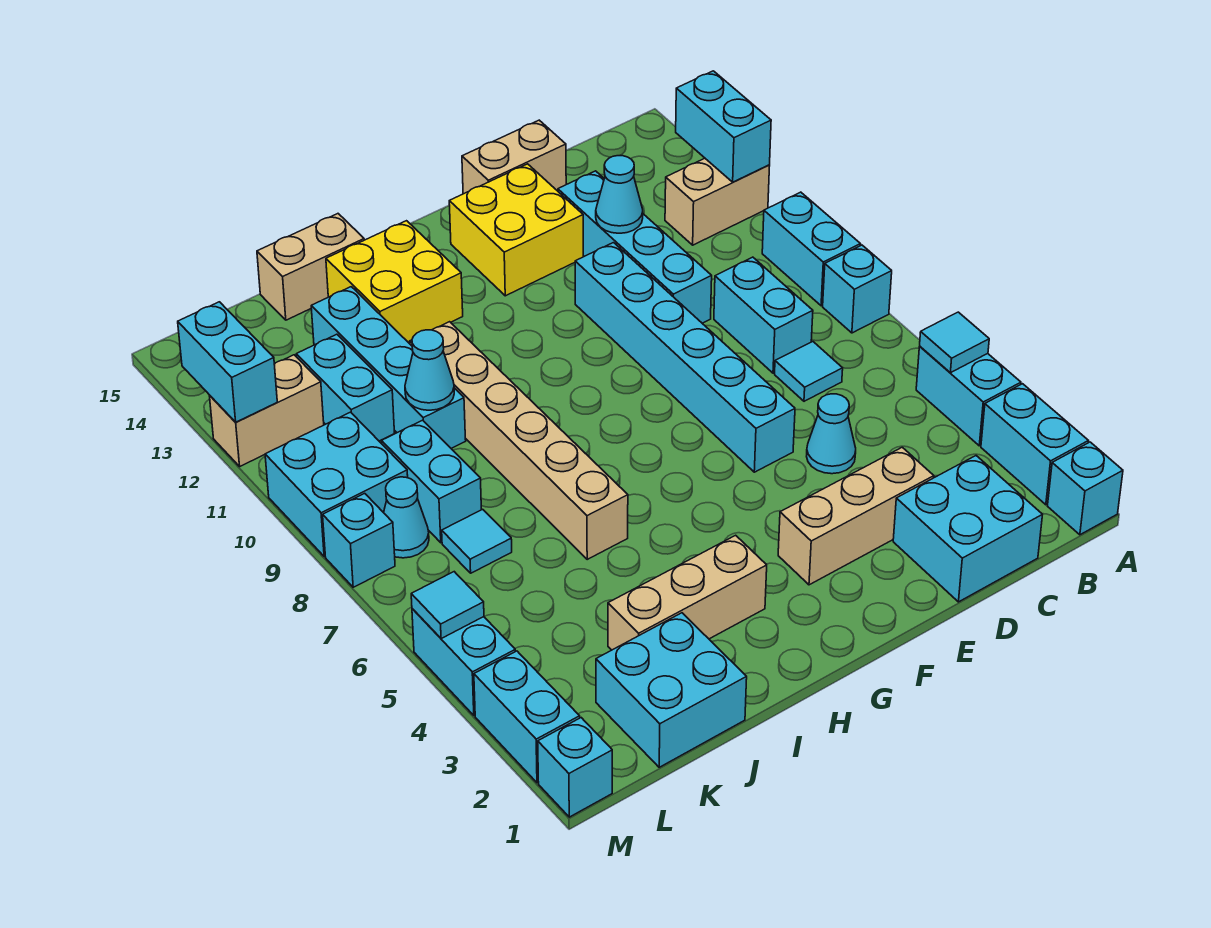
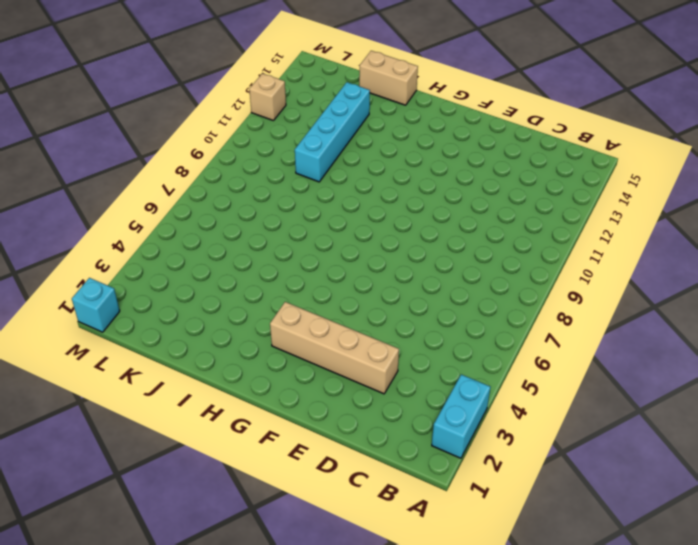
tan brick D3:G3 level 1 -> tan brick D3:F3 level 1
tan brick M12 level 1 -> tan brick L12:M12 level 1
none -> cyan brick A1 level 1
none -> cyan brick A4:A5 level 1
none -> cyan brick A8 level 1
none -> cyan brick A9:A10 level 1

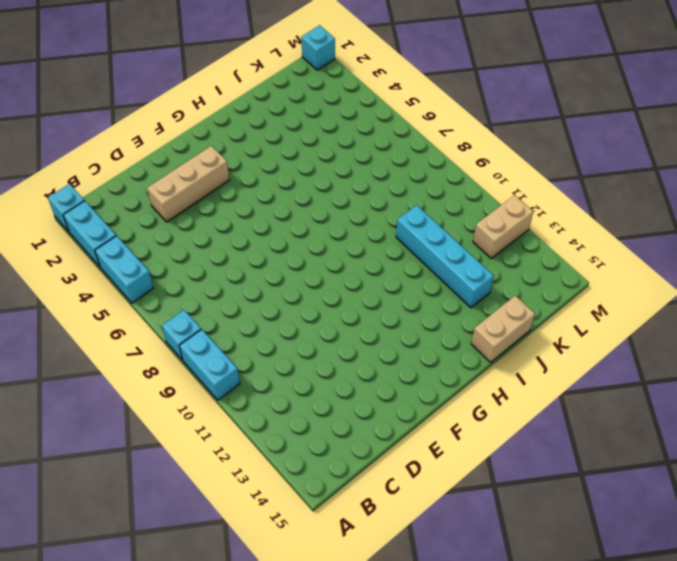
none -> tan brick A12:B12 level 1
none -> cyan brick C1:D2 level 1
none -> cyan tile C7 level 1
none -> cyan brick C8:C9 level 1

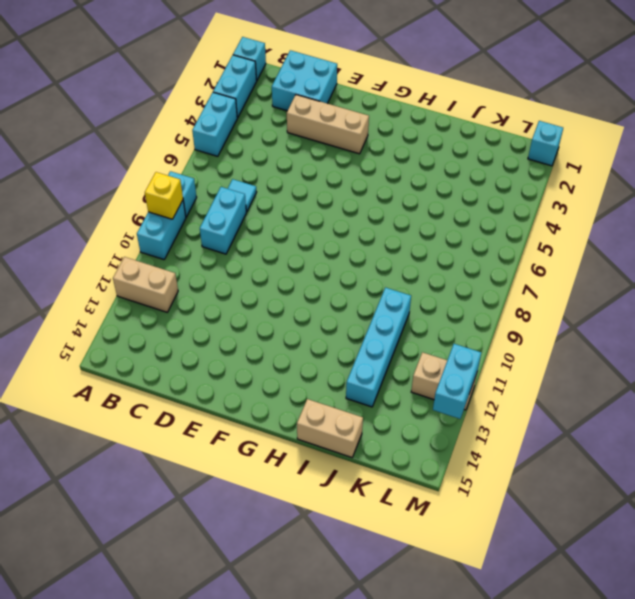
yellow brick A9 level 2 -> none
none -> cyan cone D5 level 1
none -> cyan brick D10:D13 level 1
none -> tan brick D15:E15 level 1
none -> cyan brick E6:E11 level 1

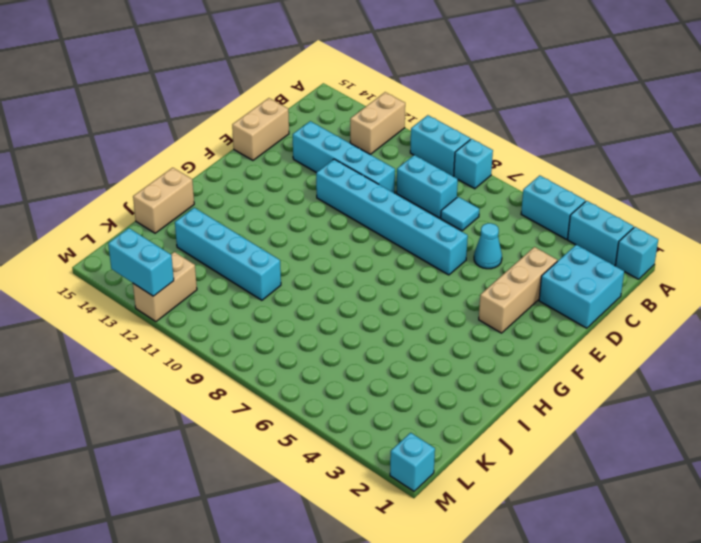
none -> yellow brick E13:F14 level 1
none -> tan brick H3:J3 level 1
none -> yellow brick H13:I14 level 1
none -> tan brick I6:I11 level 1

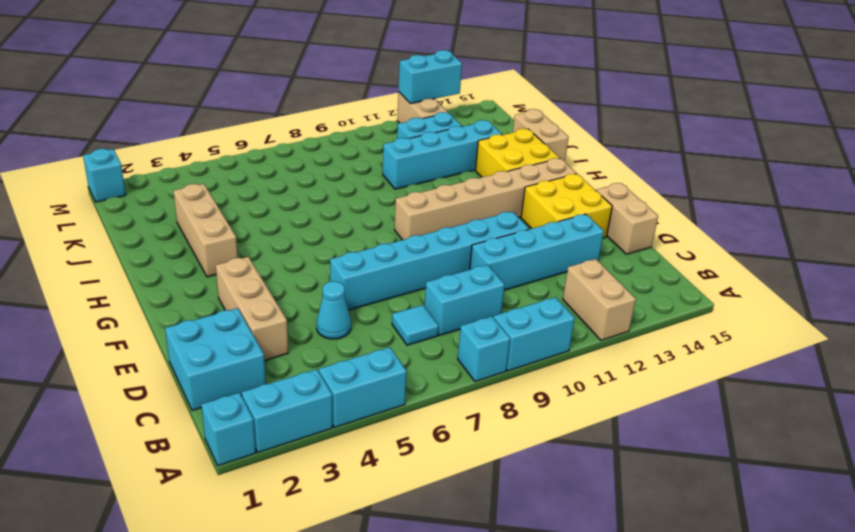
tan brick G9:G14 level 1 -> tan brick I6:I11 level 1
none -> cyan brick J1:K2 level 1
none -> cyan tile K7 level 1
none -> cyan brick K8:K9 level 1
none -> cyan cone L8 level 1

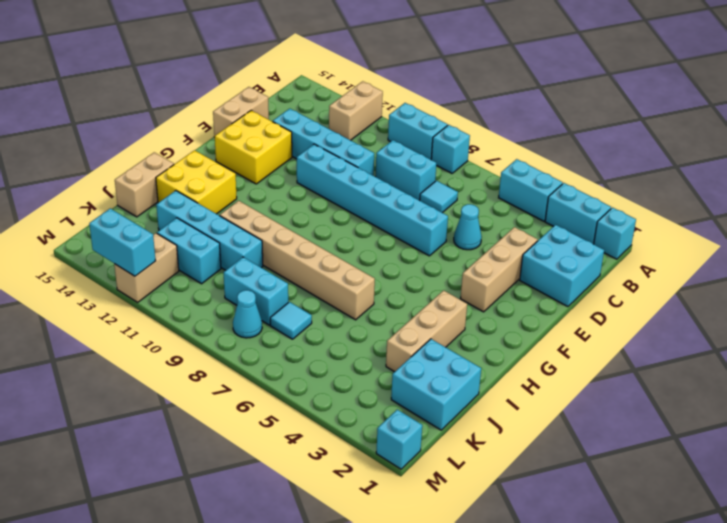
none -> cyan brick L9:M10 level 1
none -> cyan brick M2:M3 level 1
none -> cyan brick M4:M5 level 1
none -> cyan brick M8 level 1

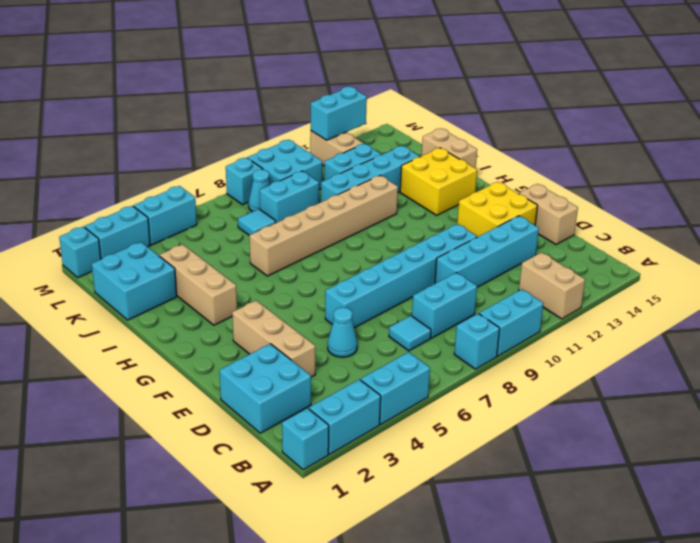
none -> cyan tile A5 level 2
none -> cyan brick A12:A13 level 2
none -> cyan cone D12 level 2
none -> cyan cone J10 level 2

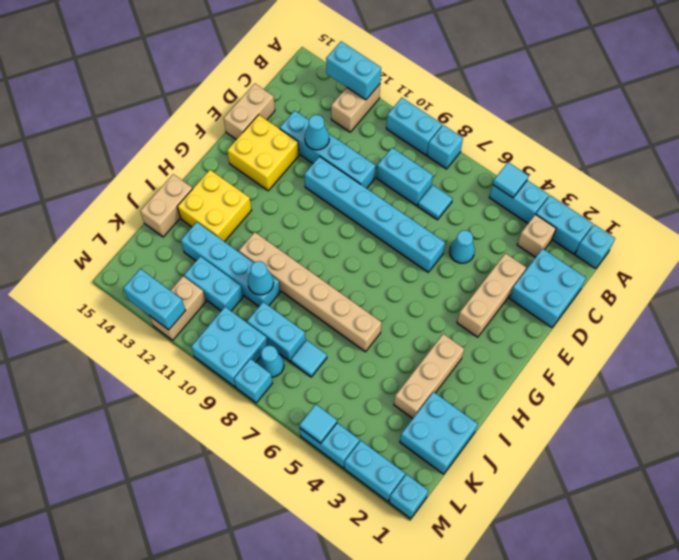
tan brick B3 level 1 -> none

